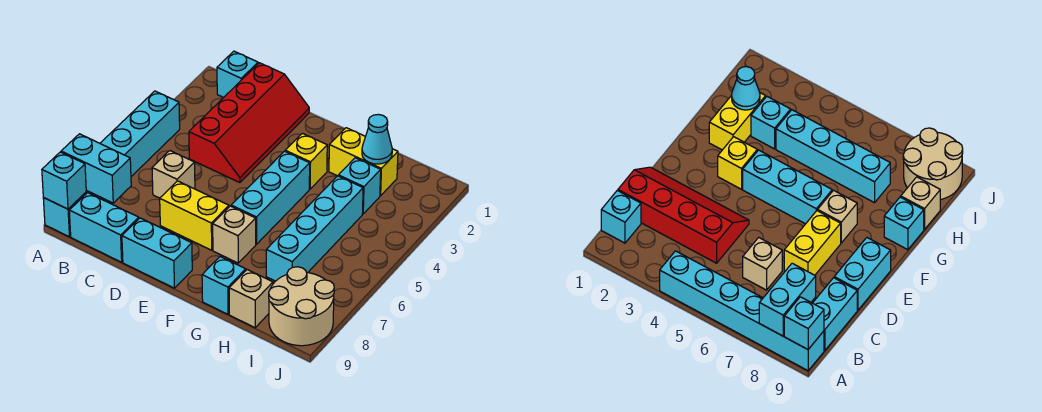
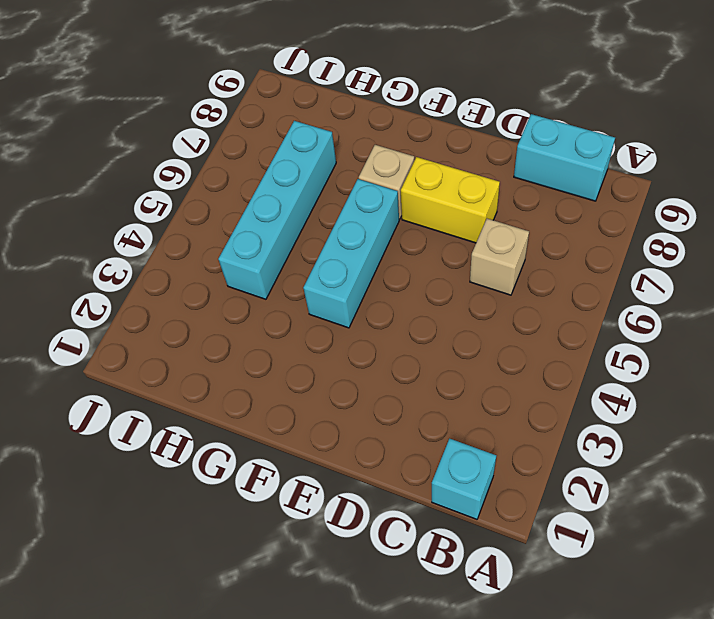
none -> cyan brick A4:A9 level 1
none -> red slope C1:D4 level 1 top C
none -> cyan brick D9:E9 level 1

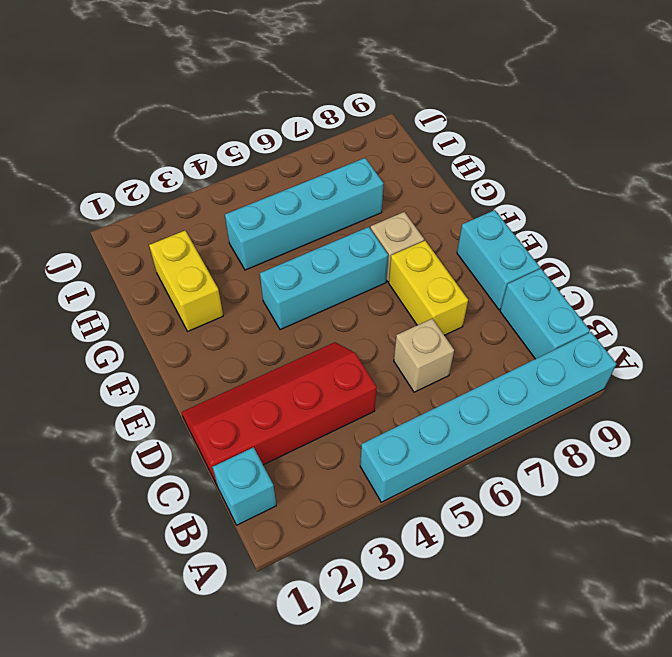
none -> yellow brick F3 level 1
none -> cyan brick G9 level 1
none -> cyan brick H3 level 1

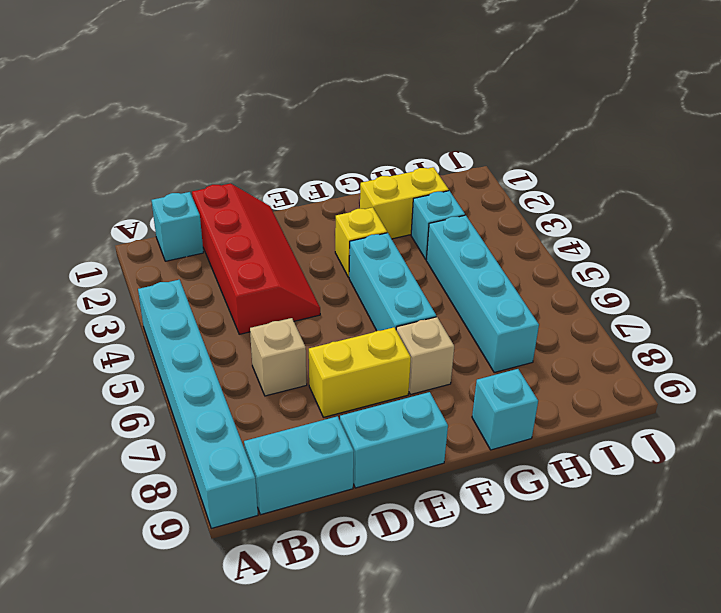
none -> tan brick H9 level 1
none -> tan round brick I8:J9 level 1
none -> cyan brick A8:B8 level 2

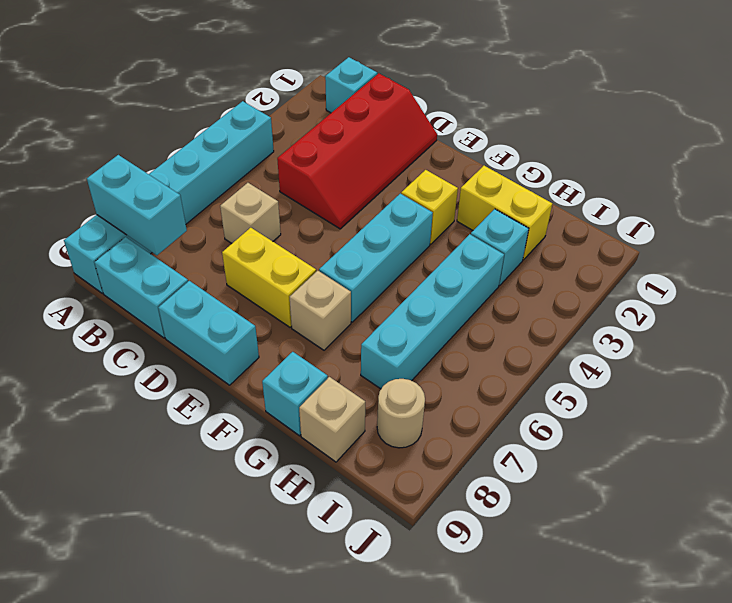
tan round brick I8 level 1 -> tan round brick I8:J9 level 1
none -> cyan brick A9 level 2
none -> cyan cone H2 level 2

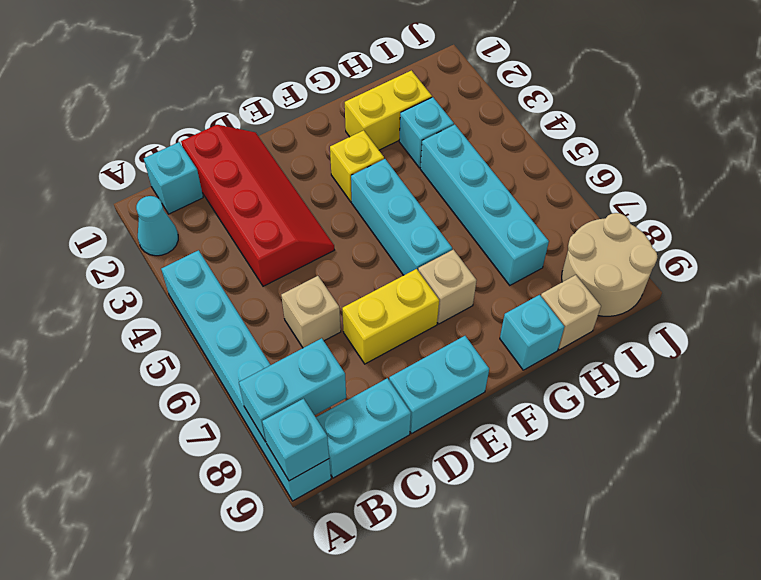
cyan cone A2 level 1 -> cyan cone H2 level 2

